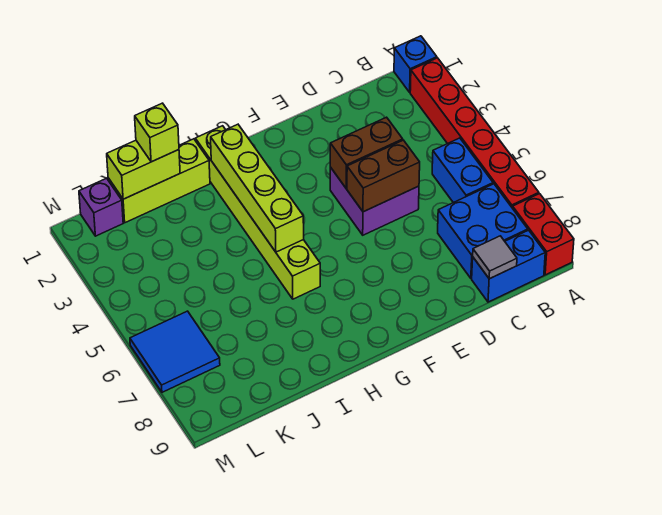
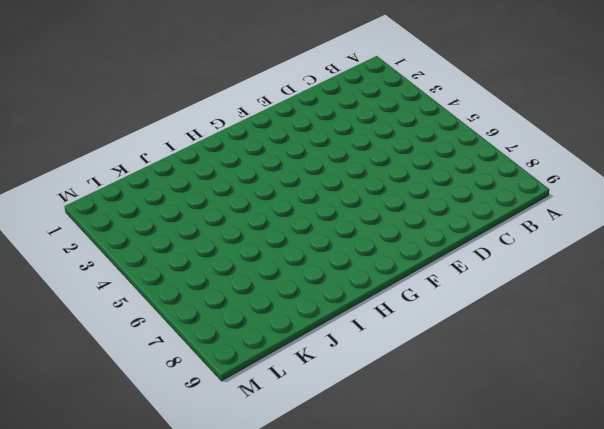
none -> blue brick A1 level 1
none -> red brick A2:A7 level 1
none -> red brick A8:A9 level 1

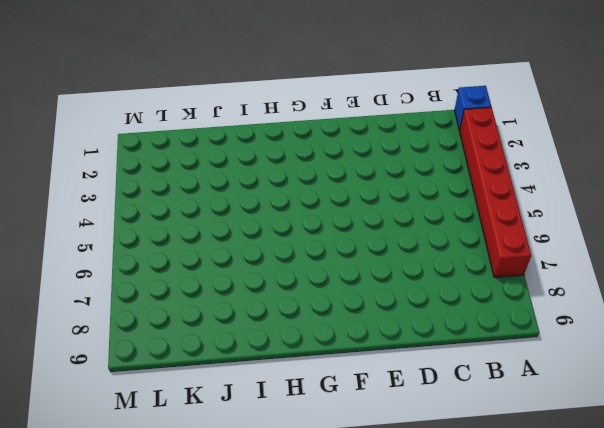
none -> red brick A8:A9 level 1
none -> blue brick B5:B6 level 1
none -> blue brick B7:C8 level 1

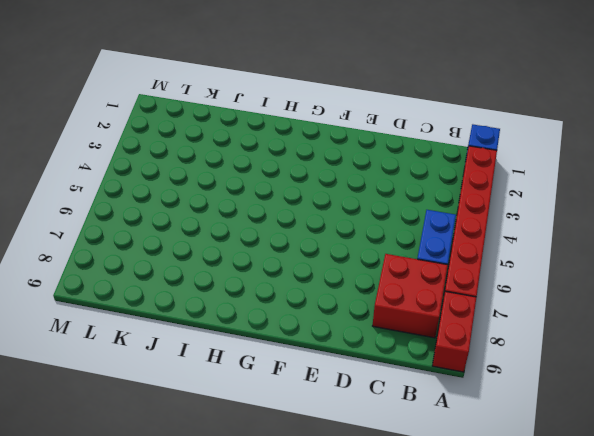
red brick B7:C8 level 1 -> blue brick B7:C8 level 1
none -> blue brick B9:C9 level 1
none -> purple brick D4:E5 level 1
none -> lime brick H1:H6 level 1

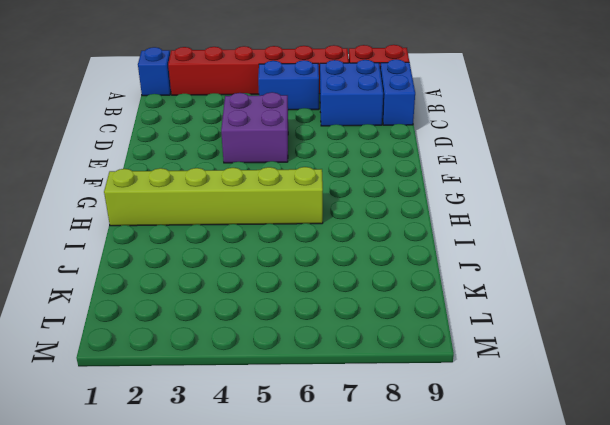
none -> lime brick I1:K1 level 1
none -> purple brick L1 level 1
none -> blue tile L6:M7 level 1

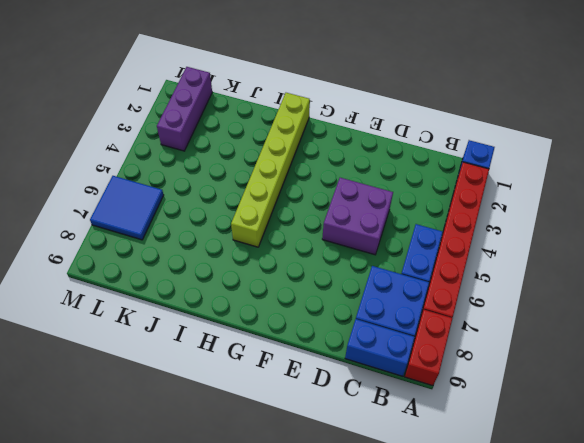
purple brick L1:L3 level 1 -> purple brick L1 level 1
none -> lime brick I1:K1 level 1
none -> grey tile C9 level 2
none -> brown brick D4:E4 level 2

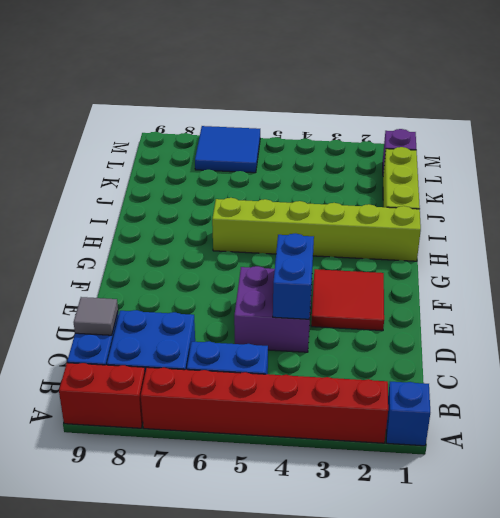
blue brick D4:E4 level 2 -> brown brick D4:E4 level 2
red tile E2:F3 level 1 -> none
none -> brown brick D5:E5 level 2
none -> lime brick H2:H5 level 2
none -> lime brick J1:K1 level 2

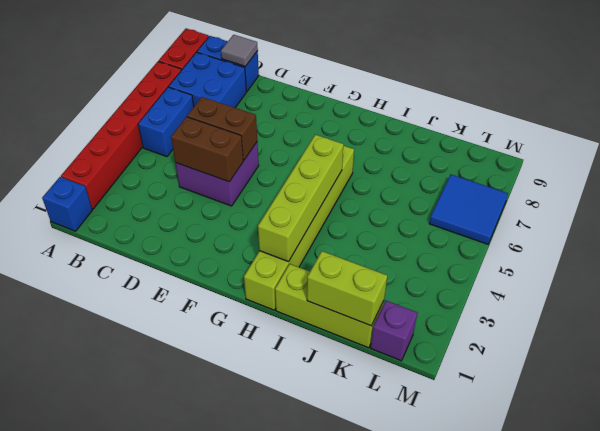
none -> lime brick J1 level 3

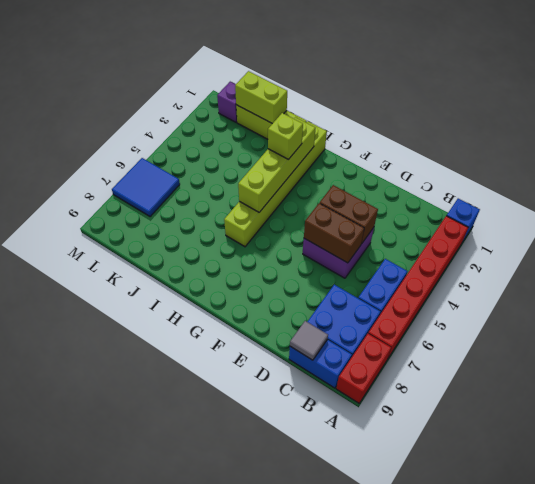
lime brick H3 level 3 -> lime brick J1 level 3

